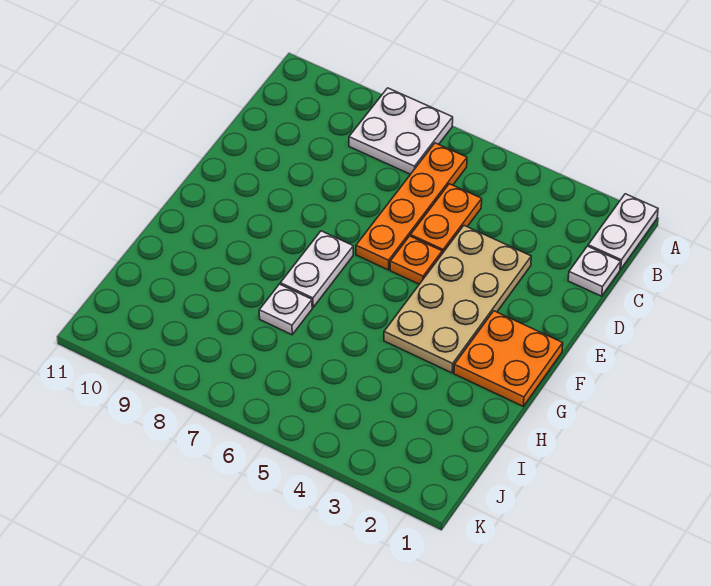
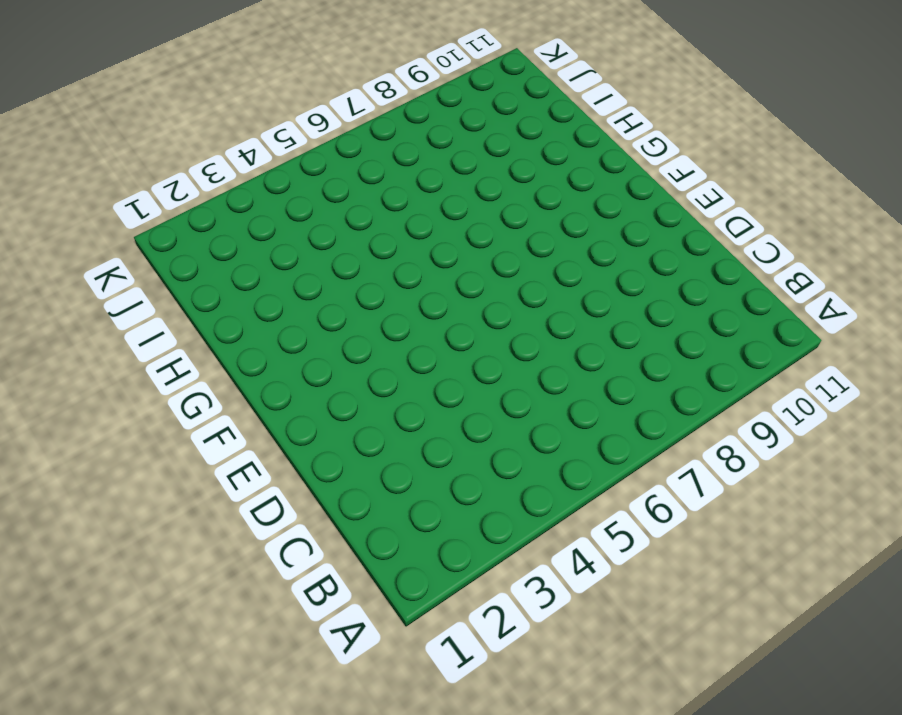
none -> white plate A1:B1 level 1
none -> white plate A7:B8 level 1

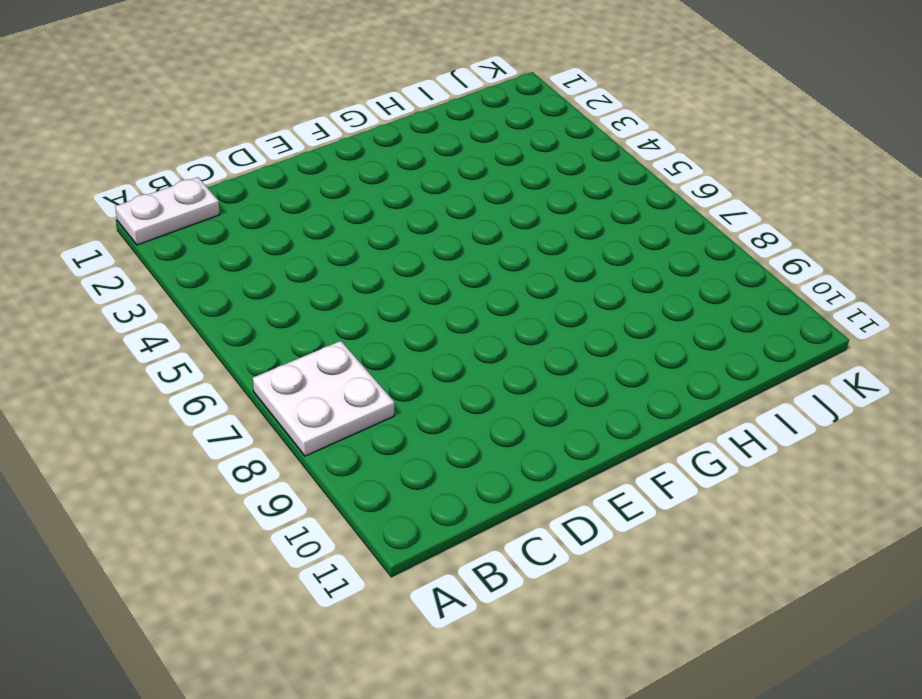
none -> orange plate B6:E6 level 1
none -> white plate C1 level 1

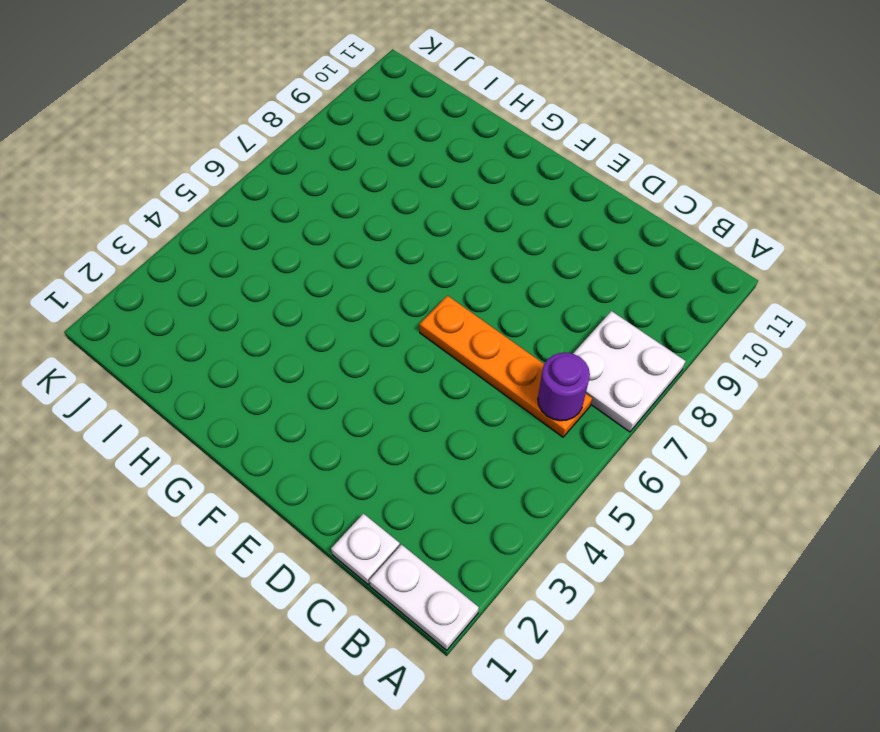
purple round brick B6 level 2 -> none
none -> orange plate C5:D5 level 1
none -> tan plate D3:G4 level 1

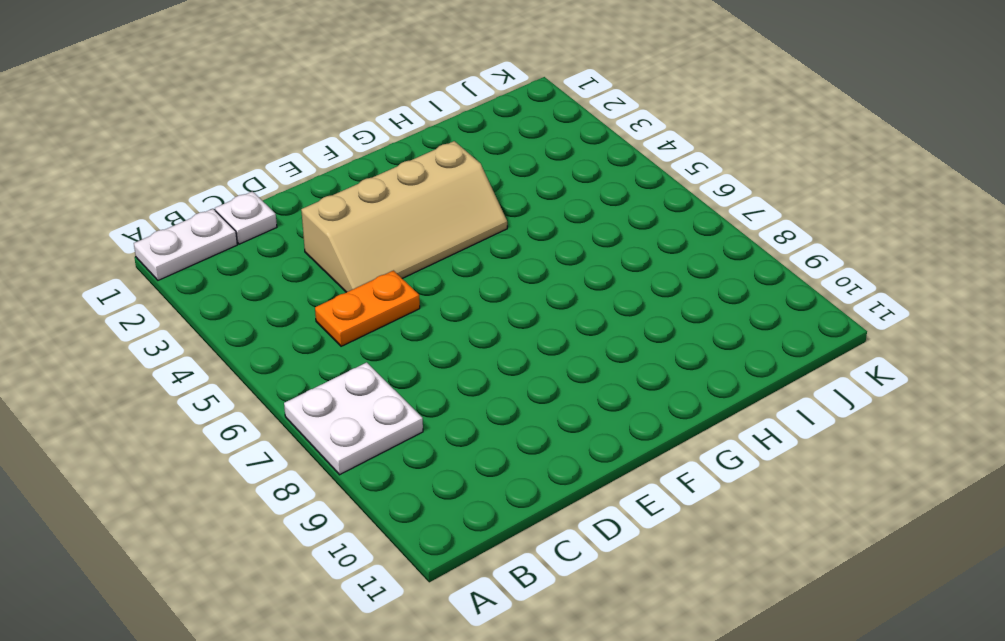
tan slope D3:G4 level 1 top 3 -> tan plate D3:G4 level 1
none -> orange plate B6:E6 level 1
none -> orange plate E5 level 1

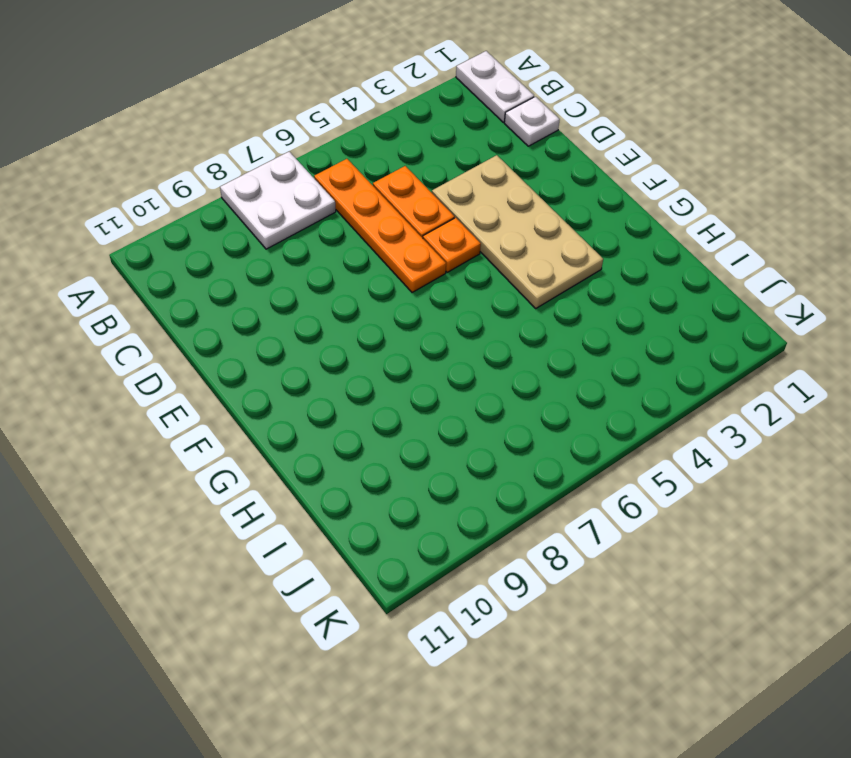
none -> orange plate F1:G2 level 1
none -> white plate F7:G7 level 1

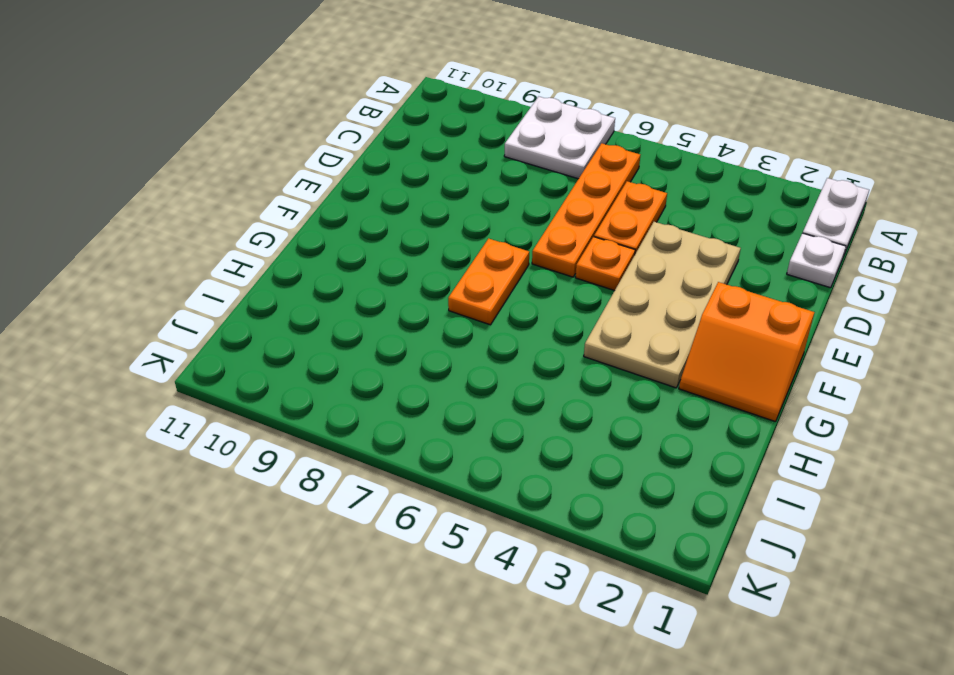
orange slope F1:G2 level 1 top F -> orange plate F1:G2 level 1
orange plate F7:G7 level 1 -> white plate F7:G7 level 1
none -> white plate H7 level 1

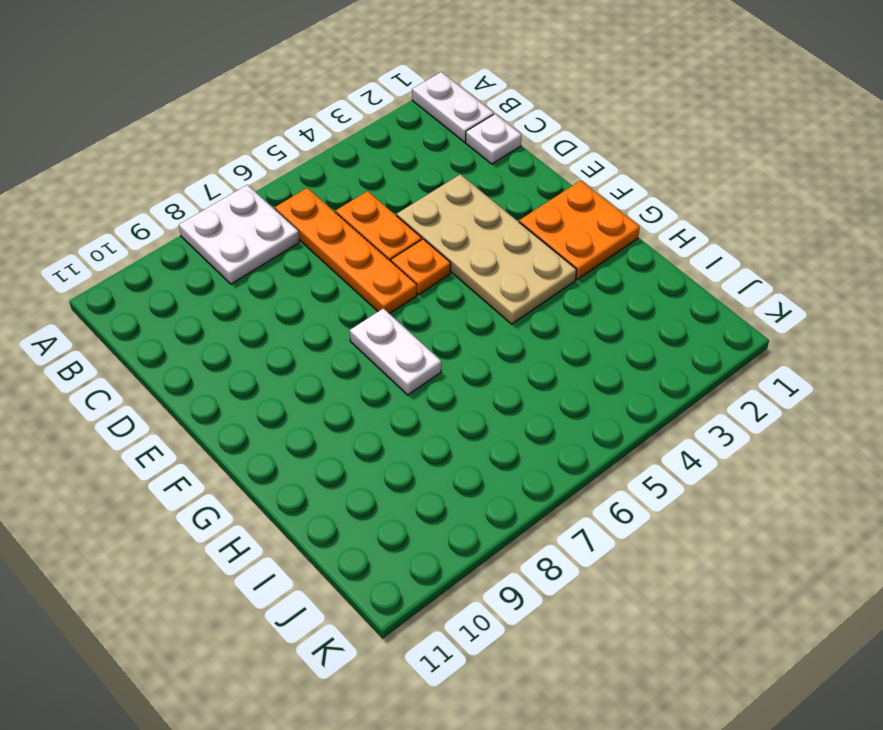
none -> white plate H7 level 1

